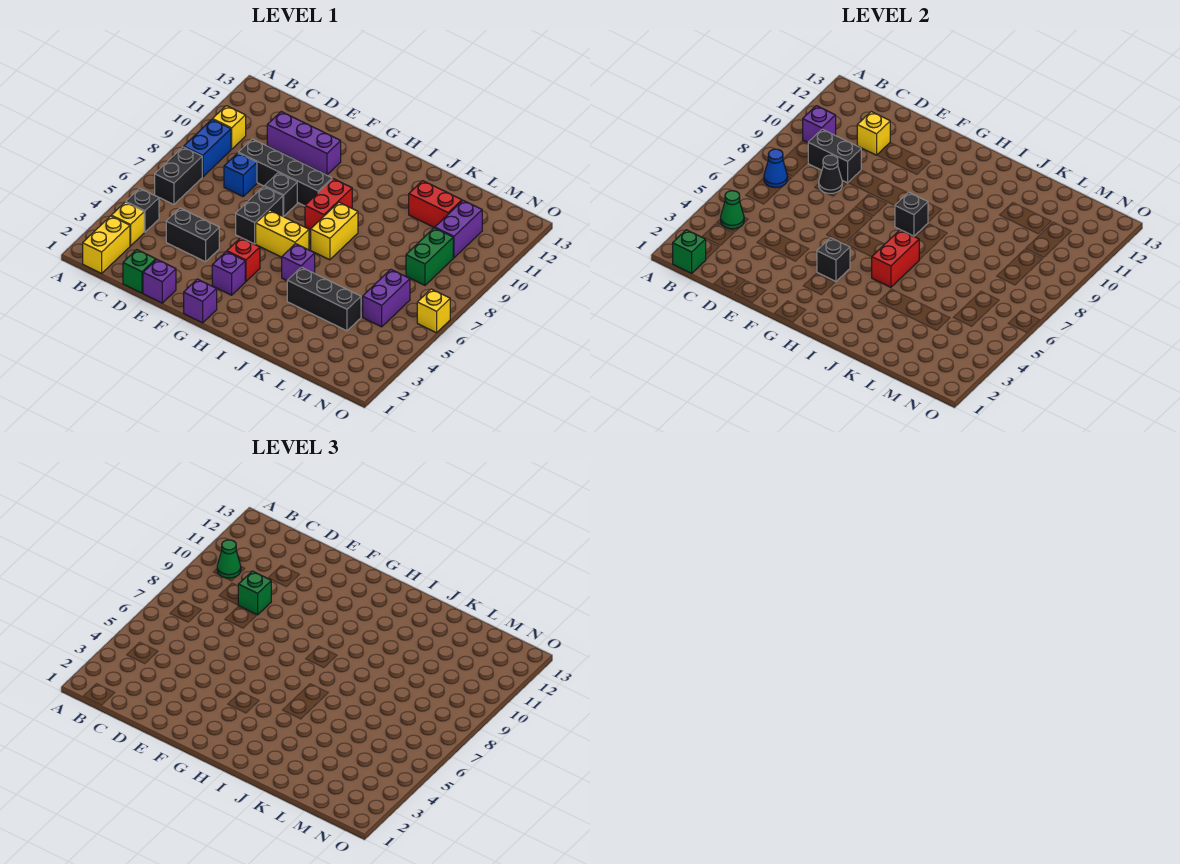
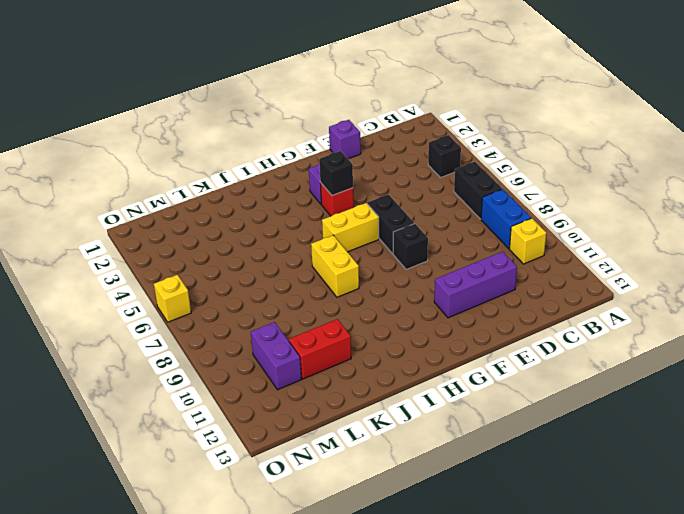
none -> yellow brick B1:B2 level 1
none -> yellow brick B3 level 1
none -> green brick D1 level 1
none -> black brick D4:E4 level 1

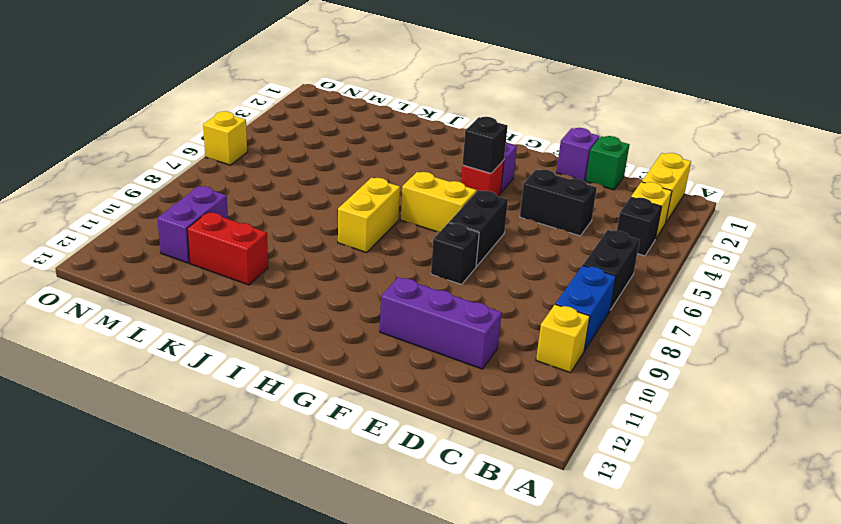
none -> blue brick D8 level 1
none -> black brick D9:G9 level 1
none -> purple brick G1 level 1
none -> red brick H8:H9 level 1

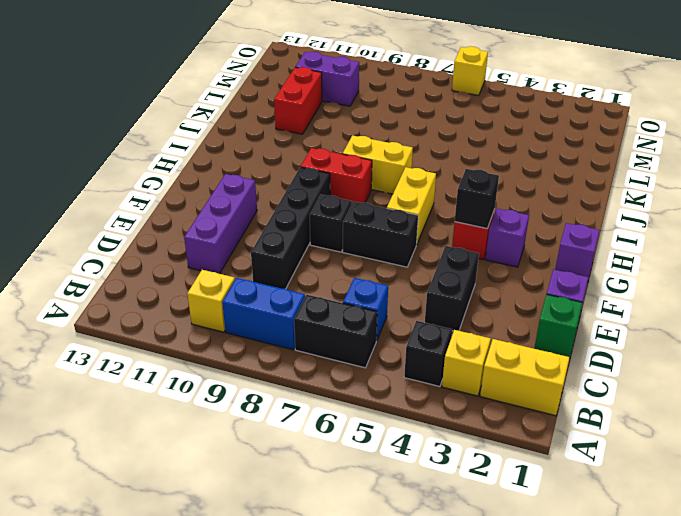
blue brick C6 level 1 -> blue brick D8 level 1
none -> purple brick I5 level 1
none -> black brick J4:L4 level 1
none -> purple brick M5:M6 level 1
none -> green brick M8:M9 level 1

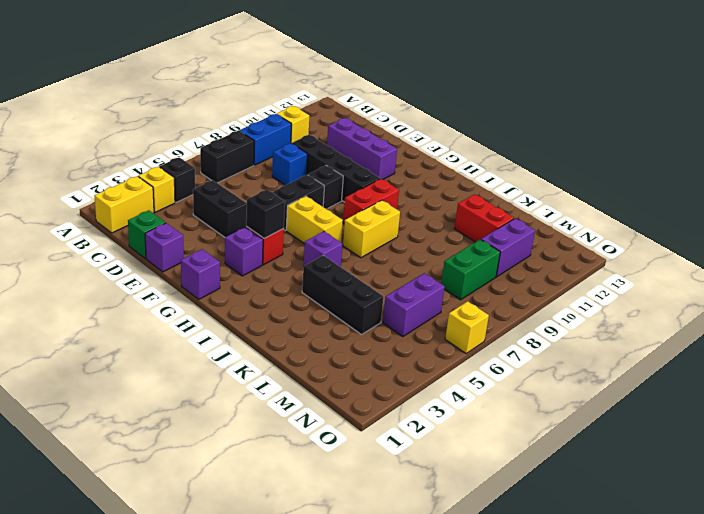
none -> green brick B1 level 2
none -> green cone B4 level 2
none -> blue cone B7 level 2
none -> purple brick B10 level 2

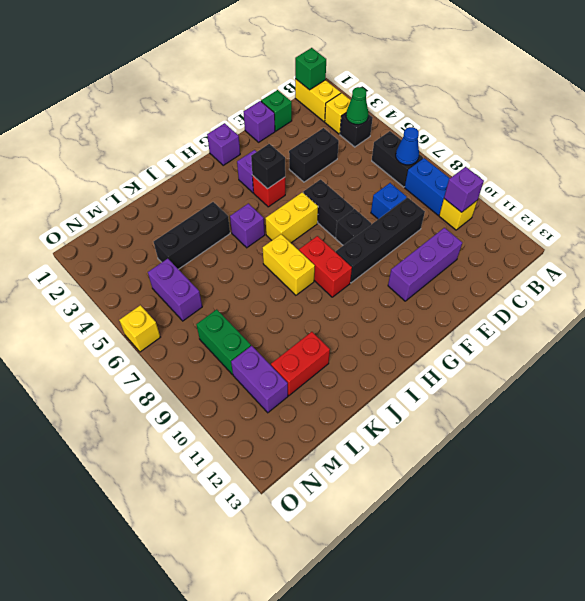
none -> black brick C9:D9 level 2
none -> black cone D8 level 2
none -> yellow brick D11 level 2
none -> black brick H8 level 2

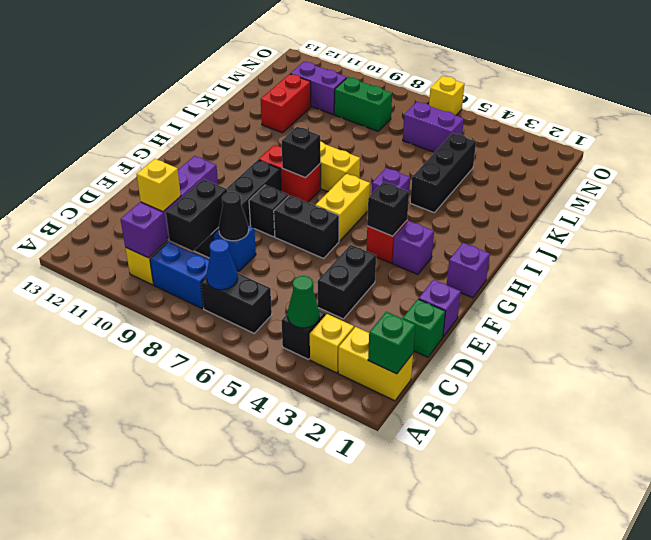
none -> red brick I5:I6 level 2
none -> green cone B10 level 3
none -> green brick D9 level 3

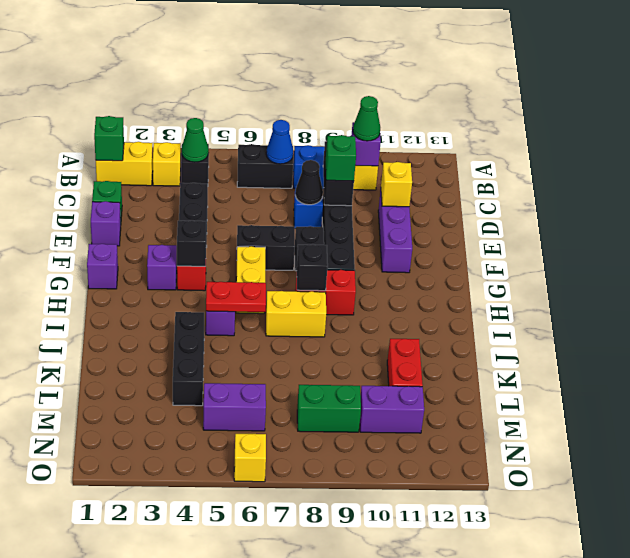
red plate I5:I6 level 2 -> red brick I5:I6 level 2

